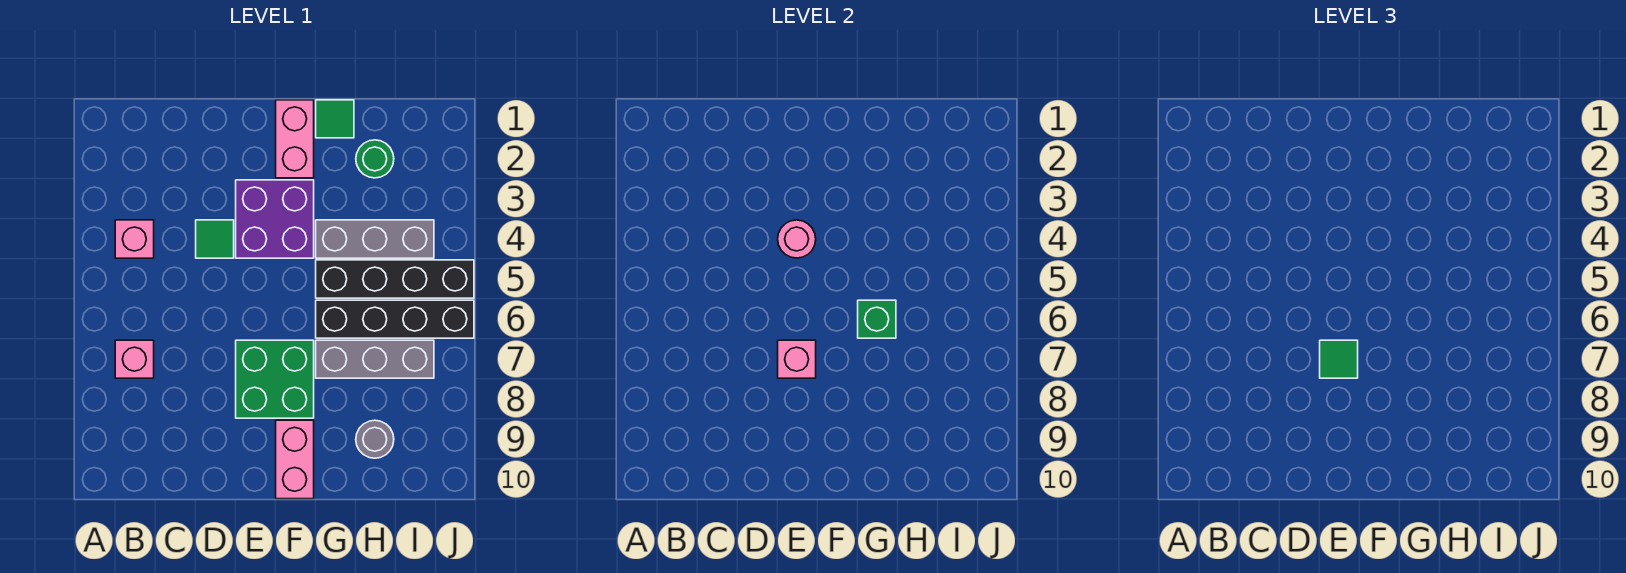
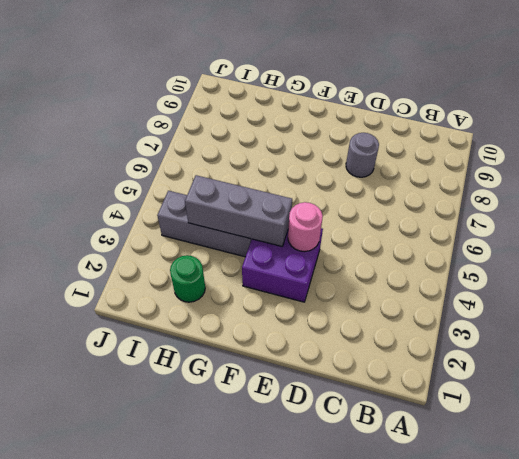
grey round brick D8 level 1 -> grey round brick H9 level 1
grey brick F4:H4 level 2 -> grey brick G7:I7 level 1
none -> pink brick B4 level 1
none -> pink brick B7 level 1
none -> green tile D4 level 1

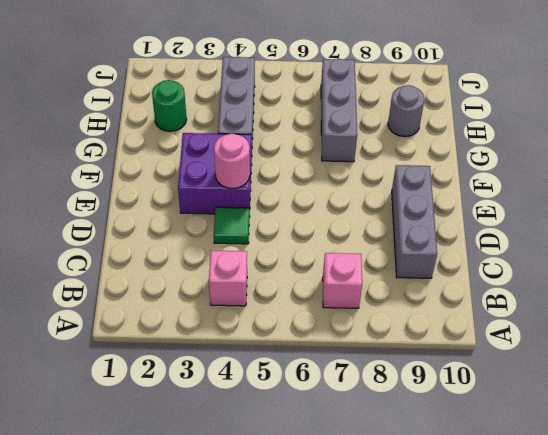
grey brick C9:E9 level 1 -> none
none -> green brick E7:F8 level 1
none -> pink brick F1:F2 level 1
none -> pink brick F9:F10 level 1

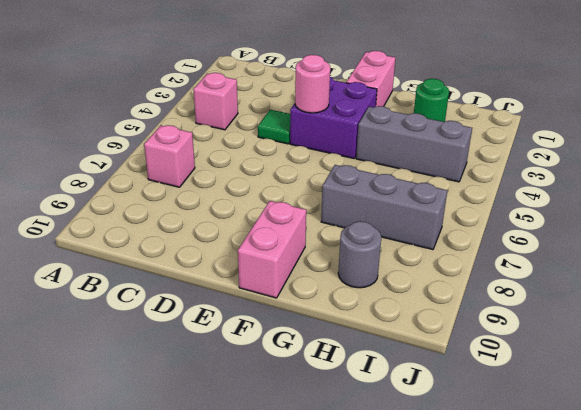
none -> green brick E7:F8 level 1
none -> green tile G1 level 1
none -> black brick G5:J5 level 1

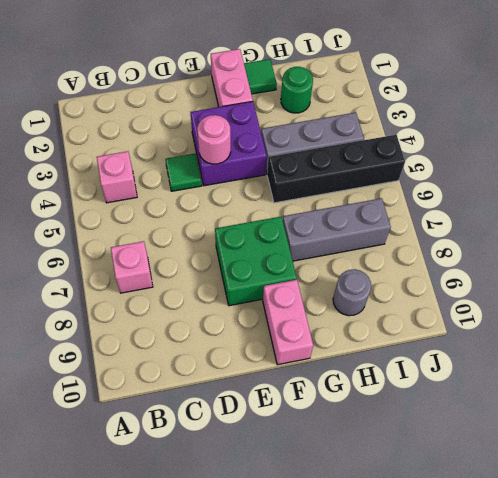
none -> black brick G6:J6 level 1
none -> pink brick E7 level 2
none -> green brick G6 level 2

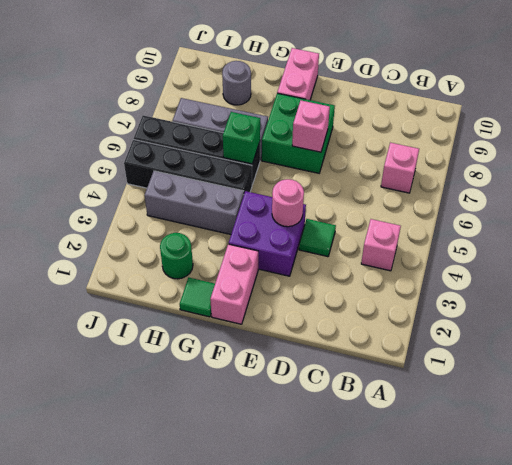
none -> green tile E7 level 3

